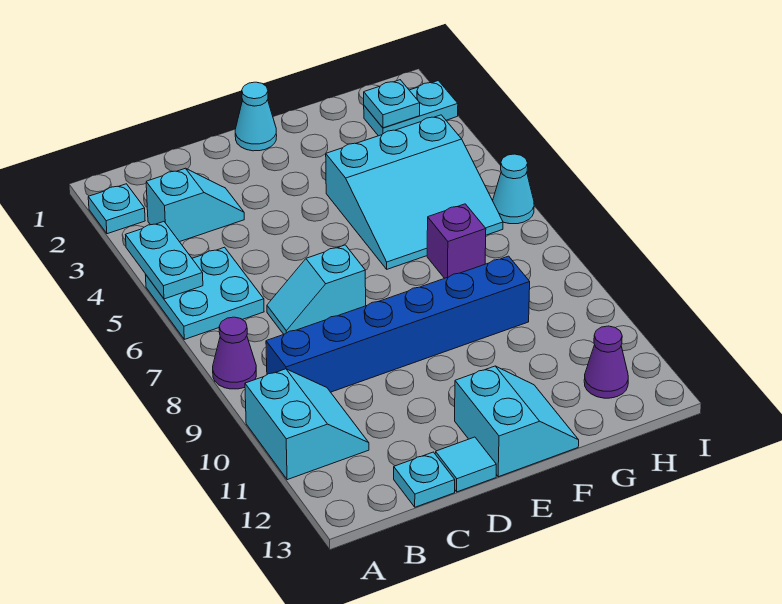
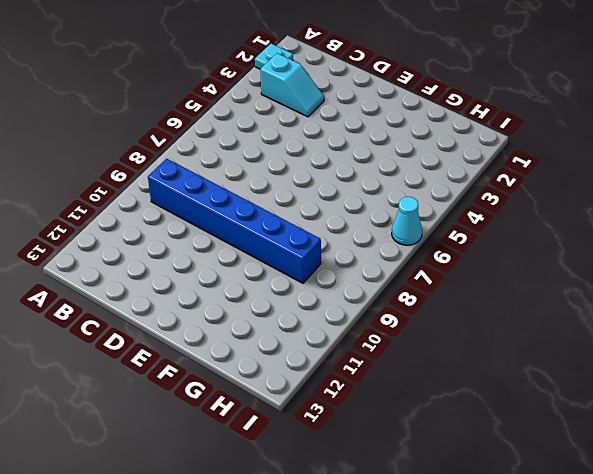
none -> cyan plate A5:B6 level 1
none -> purple cone A8 level 1
none -> cyan slope A10:B11 level 1 top A

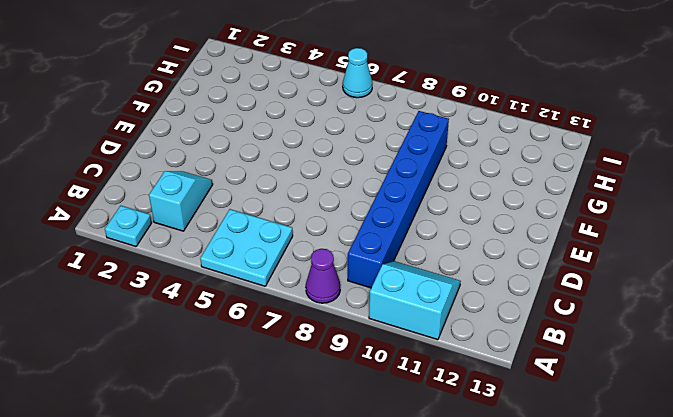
none -> cyan slope C7:D7 level 1 top D
none -> cyan plate C13 level 1
none -> cyan tile D13 level 1

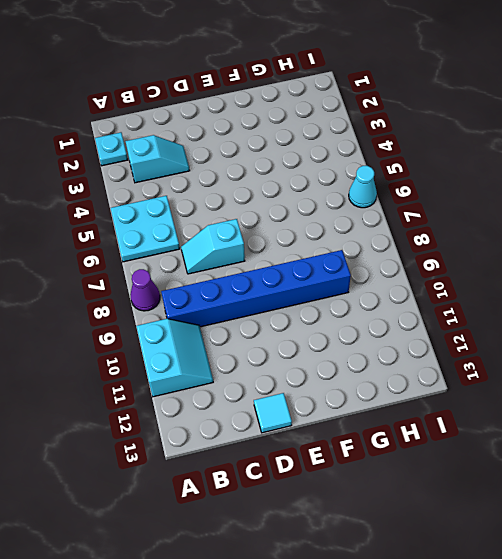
none -> cyan plate C13 level 1
none -> cyan cone E1 level 1
none -> cyan slope E12:F13 level 1 top E

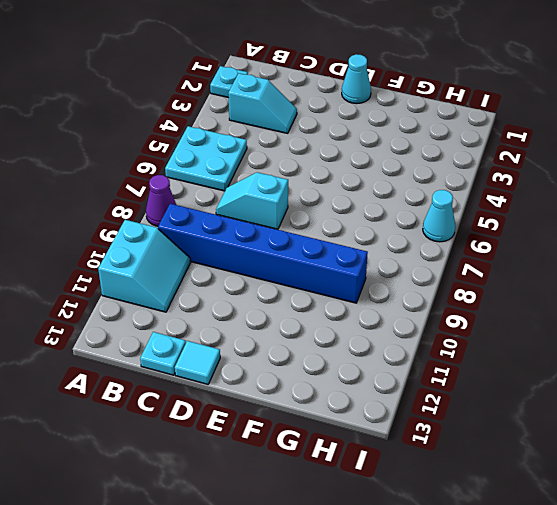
none -> cyan slope E12:F13 level 1 top E
none -> cyan slope F4:H6 level 1 top 4
none -> purple brick G7 level 1

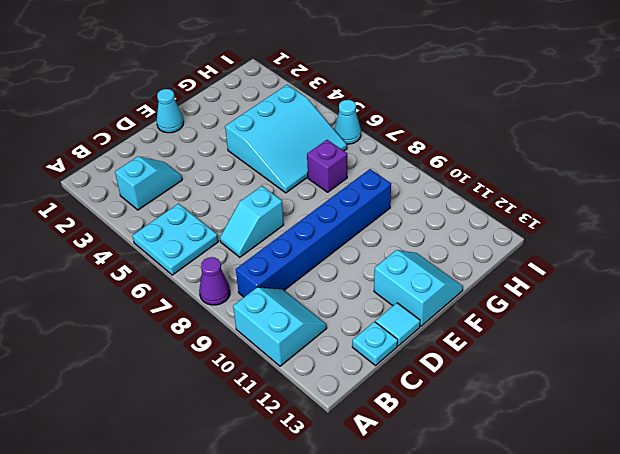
none -> cyan plate A2 level 1
none -> cyan plate H2:I2 level 1
none -> purple cone H12 level 1

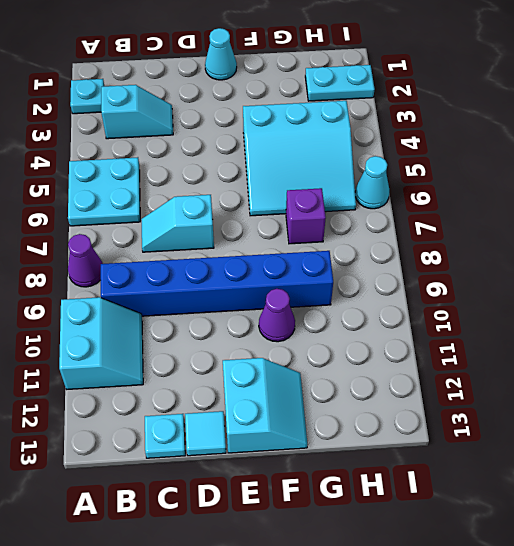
purple cone F10 level 1 -> purple cone H12 level 1
none -> cyan plate A4:A5 level 2
none -> cyan plate H2 level 2

